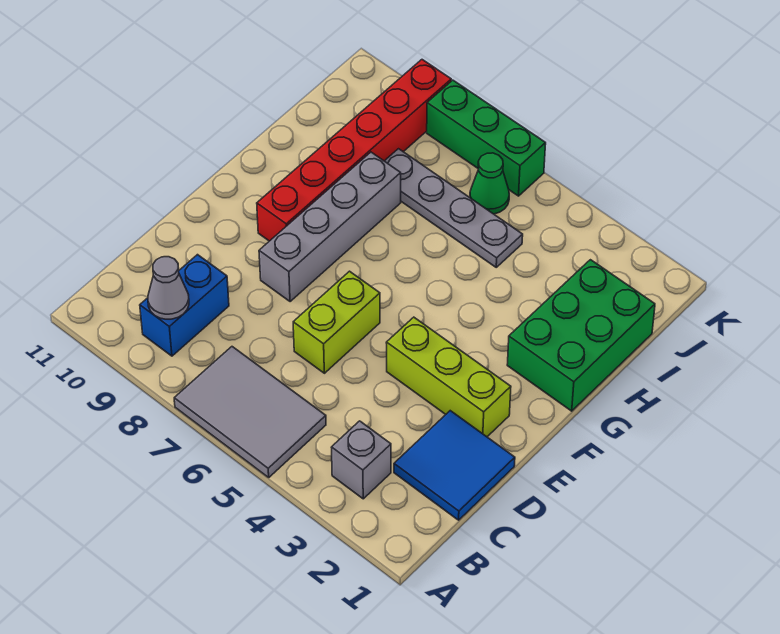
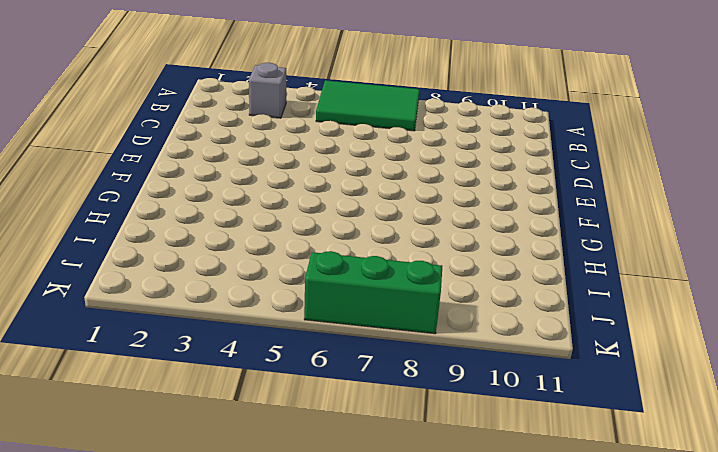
green tile A5:B7 level 1 -> grey tile A5:B7 level 1
none -> blue brick B9:C9 level 1
none -> blue tile C1:D2 level 1
none -> lime brick D6:E6 level 1

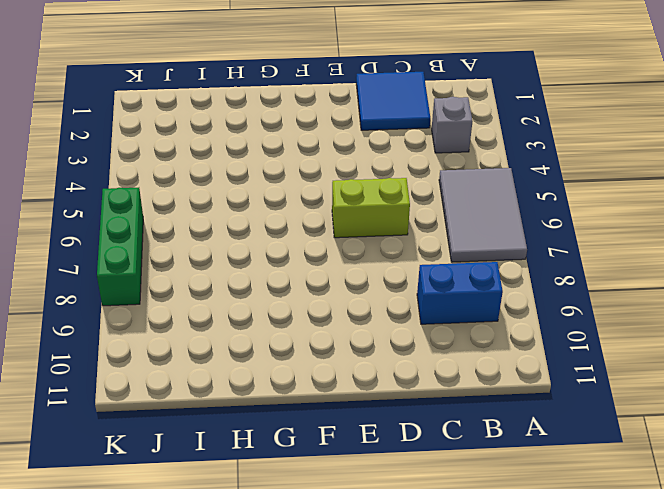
none -> lime brick E2:E4 level 1
none -> grey brick E8:H8 level 1
none -> red brick F9:K9 level 1

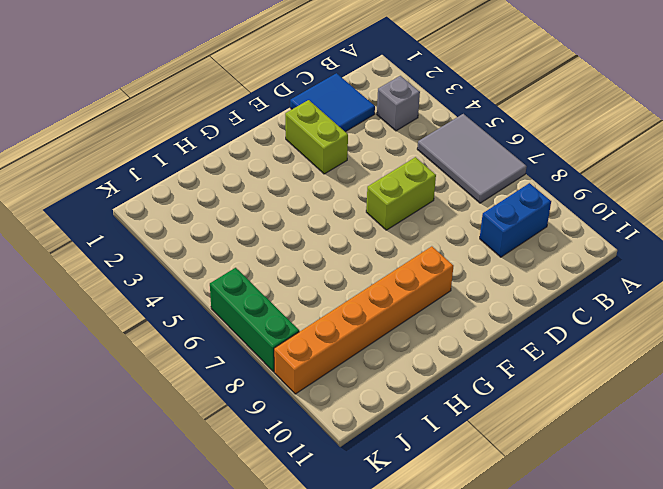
lime brick E2:E3 level 1 -> lime brick E2:E4 level 1
orange brick F9:K9 level 1 -> red brick F9:K9 level 1
none -> grey brick E8:H8 level 1
none -> green brick G1:I2 level 1
none -> grey plate I5:I8 level 1

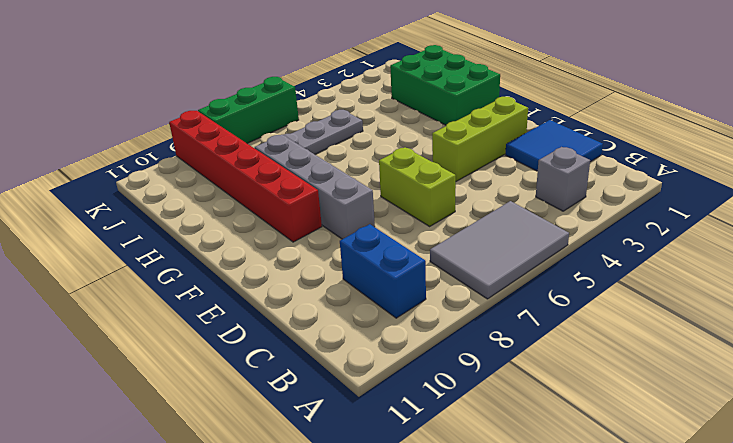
none -> green cone J6 level 1
none -> grey cone B9 level 2

